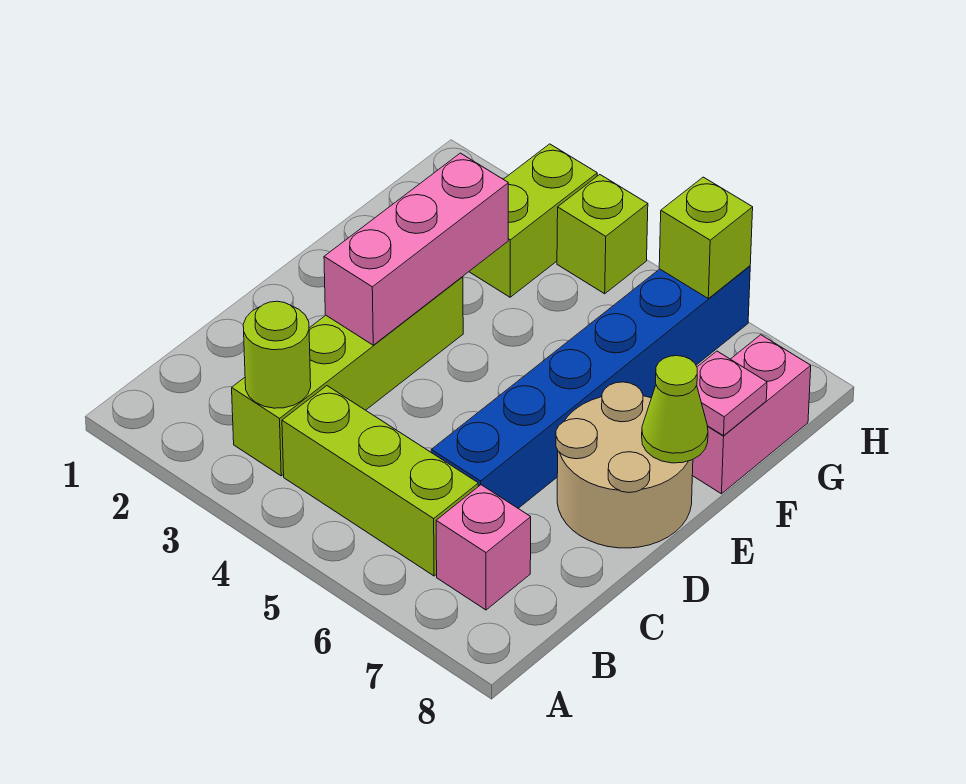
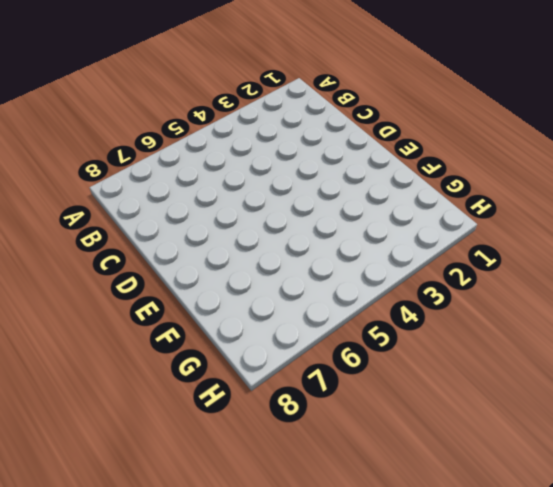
none -> lime brick B3:E3 level 1
none -> lime brick B4:B6 level 1
none -> pink brick B7 level 1

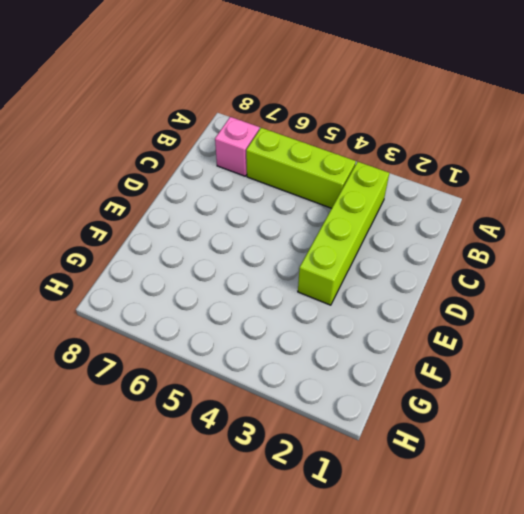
none -> blue brick C6:H6 level 1
none -> tan round brick D7:E8 level 1
none -> pink brick F8:G8 level 1

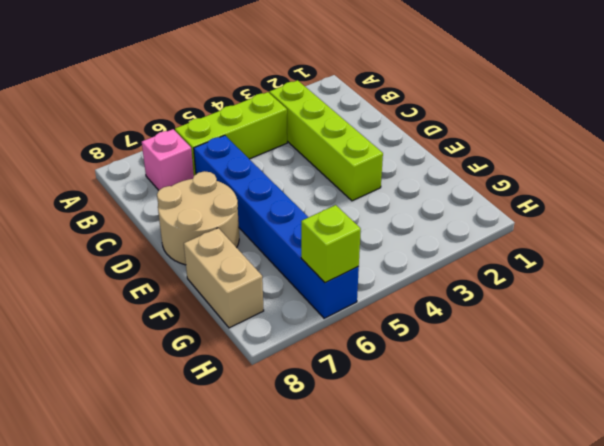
tan brick F8:G8 level 1 -> pink brick F8:G8 level 1
none -> lime brick G3:H3 level 1
none -> lime brick H4 level 1
none -> lime round brick B3 level 2

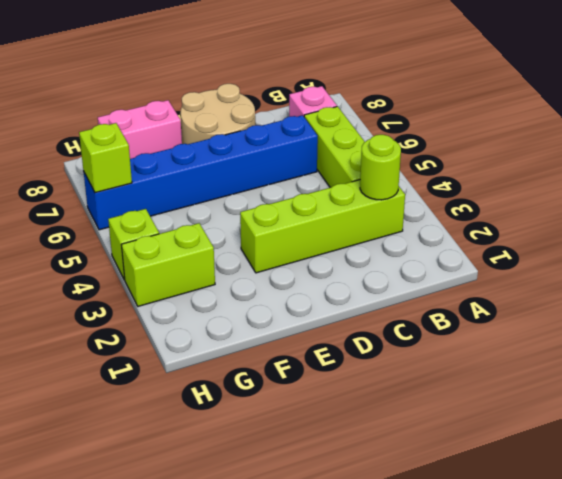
none -> pink brick D3:F3 level 2
none -> lime cone E8 level 2
none -> pink plate F8 level 2

